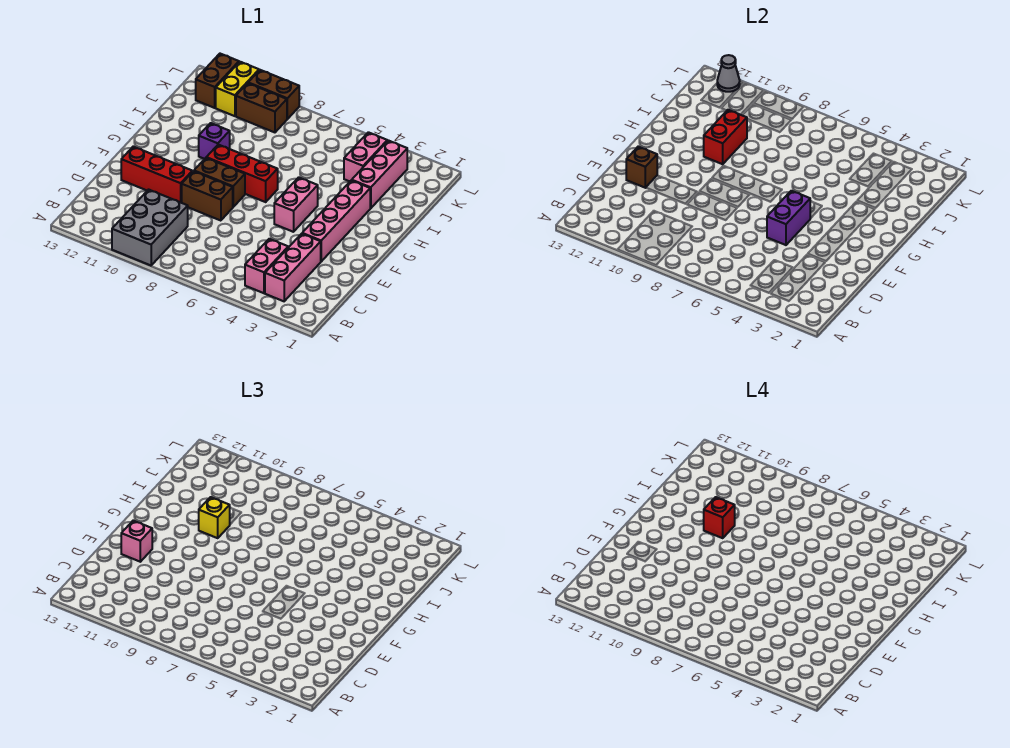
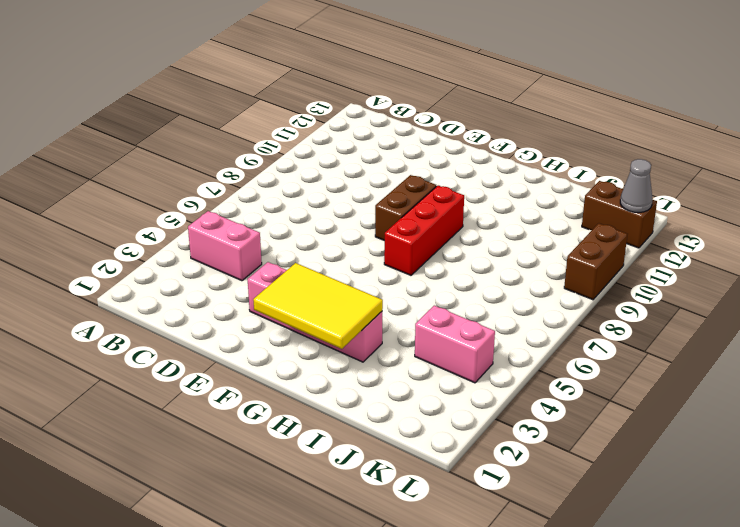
yellow tile F2:H3 level 2 -> none
none -> grey brick A9:C10 level 1
none -> pink brick B3:D3 level 1
none -> brown brick E8:E9 level 1

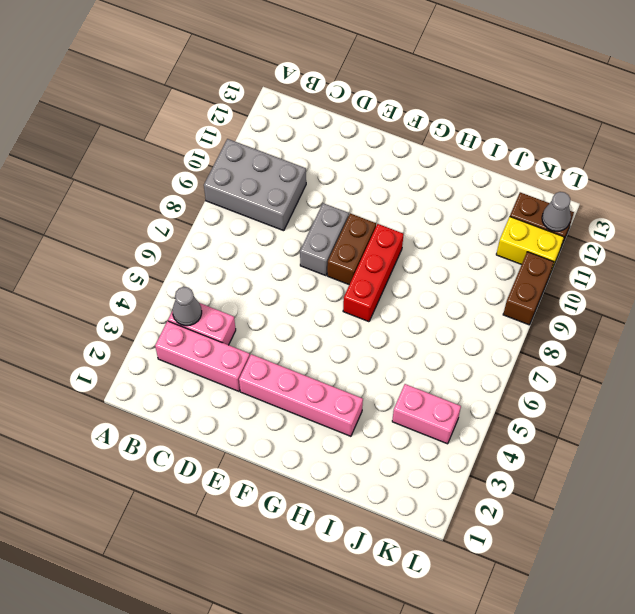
grey cone B4 level 2 -> none
grey brick E8:E9 level 1 -> brown brick E8:E9 level 1
none -> red brick E10:E12 level 1
none -> pink brick F5:G5 level 1
none -> purple brick H10 level 1

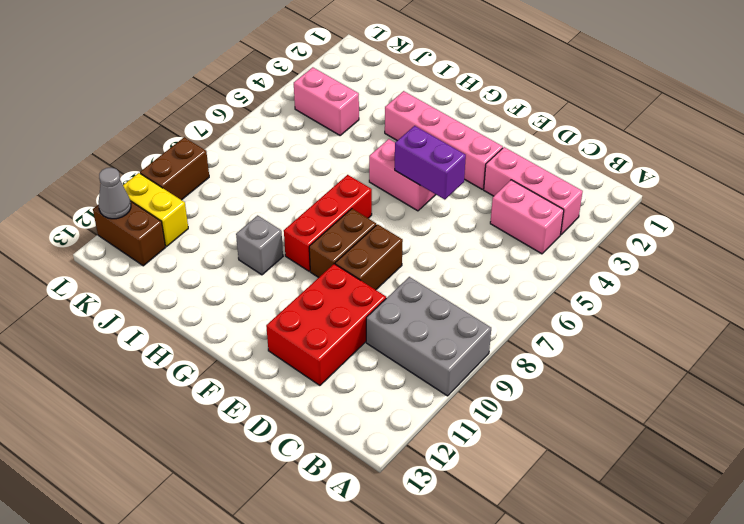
red brick D10:E12 level 1 -> red brick E10:E12 level 1
grey brick H10 level 1 -> purple brick H10 level 1
none -> pink brick I3:K3 level 1
none -> brown brick K9:K10 level 1
none -> brown brick E12 level 2

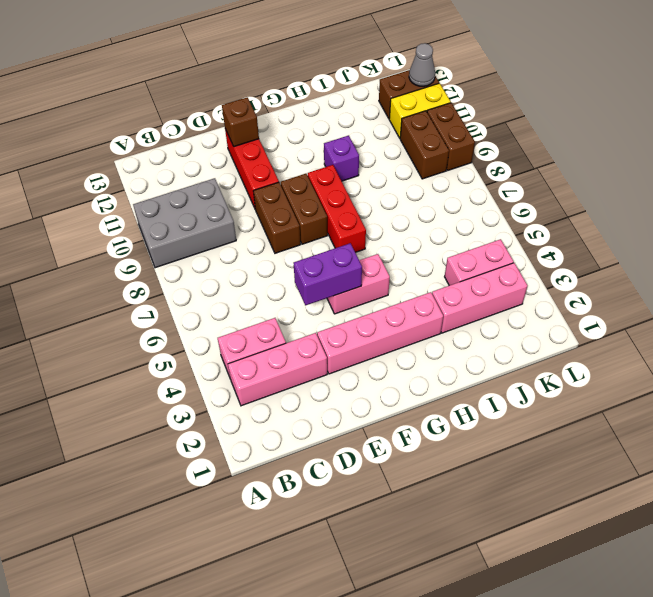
none -> red brick H10:I10 level 2
none -> pink brick E12 level 3
none -> yellow brick H10 level 3

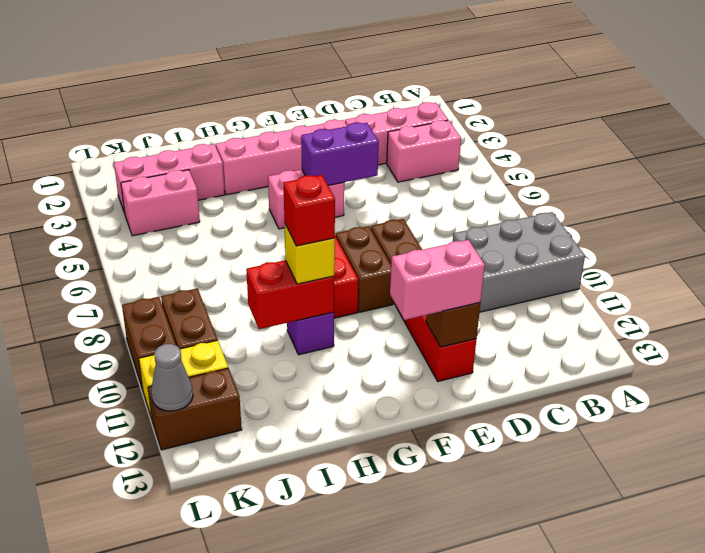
pink brick E12:F12 level 3 -> pink brick E12 level 3

